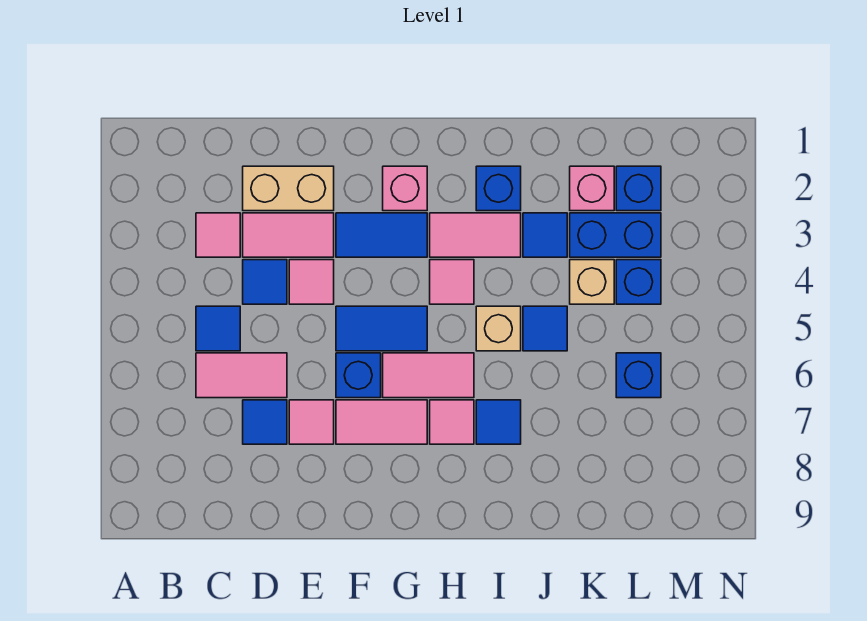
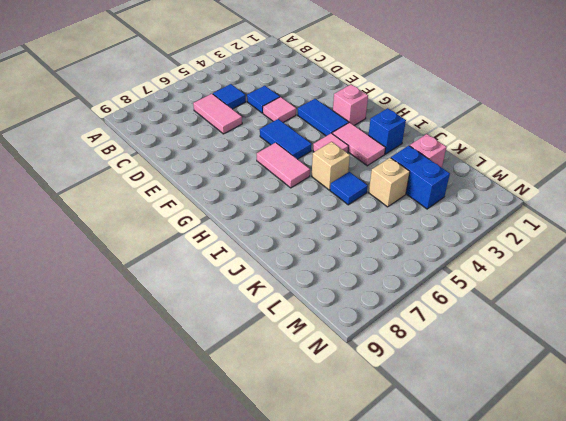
none -> pink tile C3 level 1
none -> tan brick D2:E2 level 1
none -> pink tile D3:E3 level 1

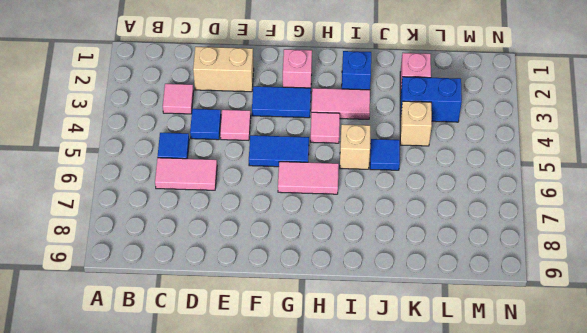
none -> pink tile D3:E3 level 1
none -> blue tile D7 level 1
none -> pink tile E7 level 1

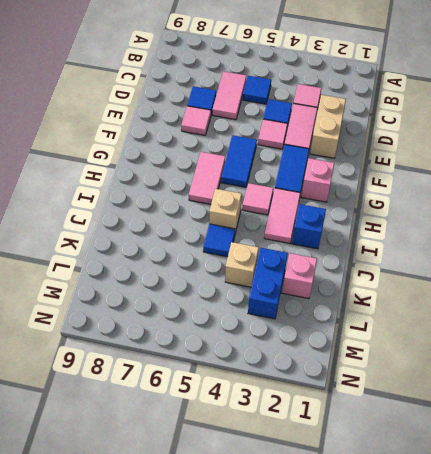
none -> blue brick F6 level 1
none -> pink tile F7:G7 level 1
none -> pink tile H7 level 1

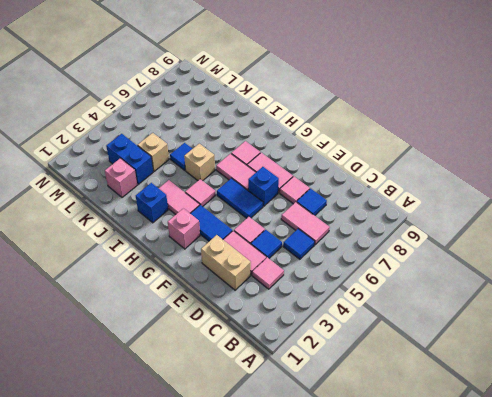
none -> blue tile I7 level 1
none -> blue tile J3 level 1
none -> blue brick L2 level 1

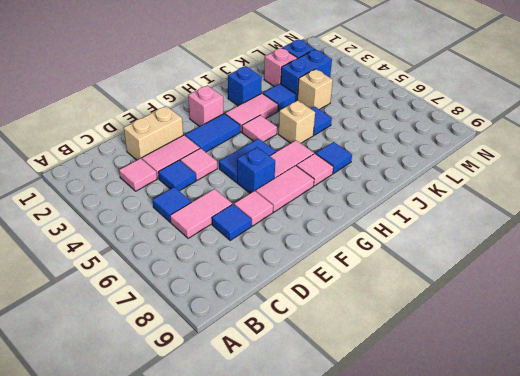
none -> blue brick L4 level 1
none -> blue brick L6 level 1

